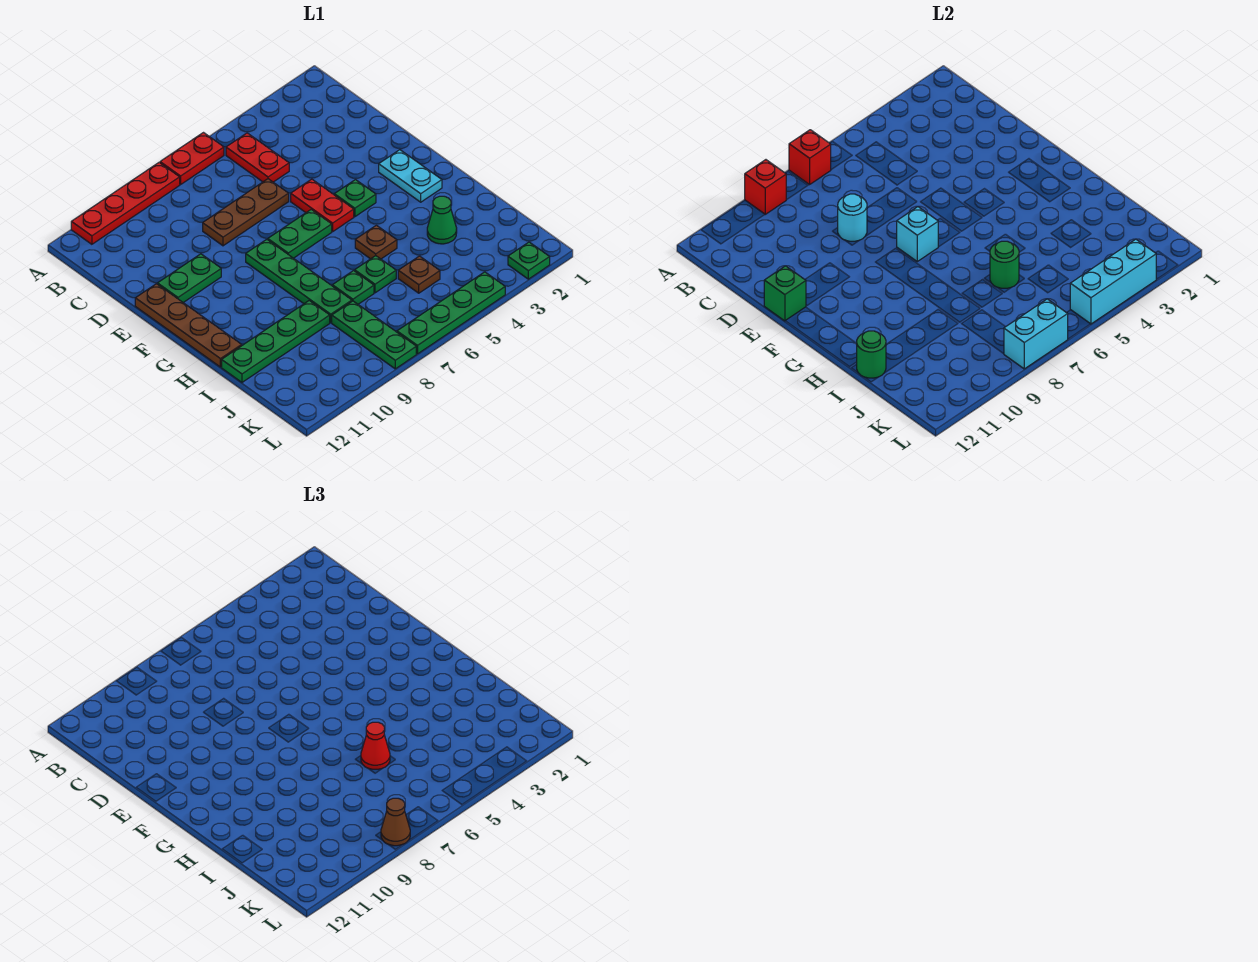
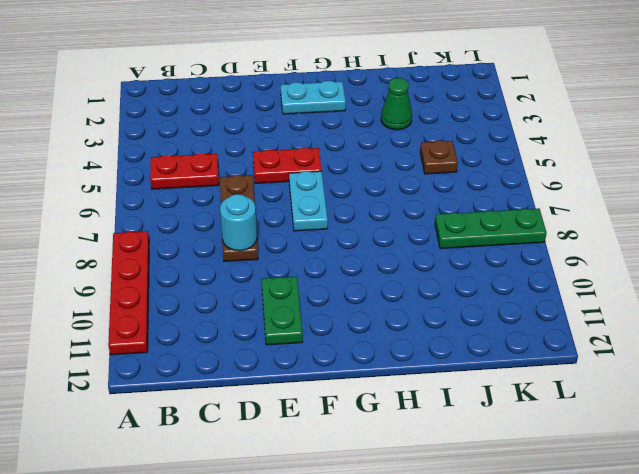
cyan plate F6:F7 level 1 -> green plate F6:F7 level 1
none -> red plate A6:A7 level 1
none -> brown plate E12:H12 level 1
none -> green plate F4 level 1
none -> green plate F8:I8 level 1

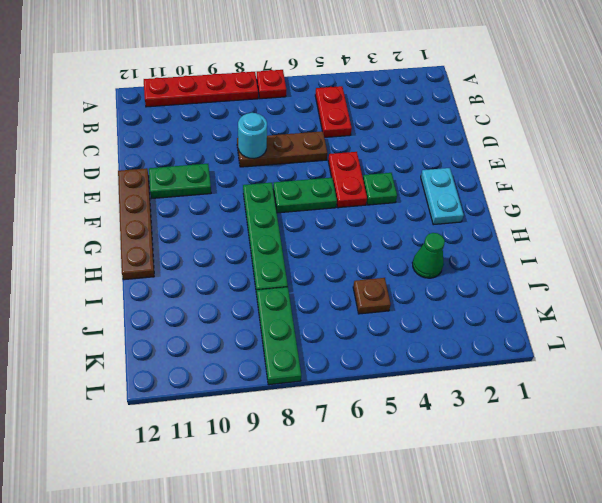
red plate A7 level 1 -> red plate A6:A7 level 1
none -> brown plate H5 level 1
none -> green plate I6 level 1
none -> green plate I7 level 1
none -> green plate I9:I12 level 1

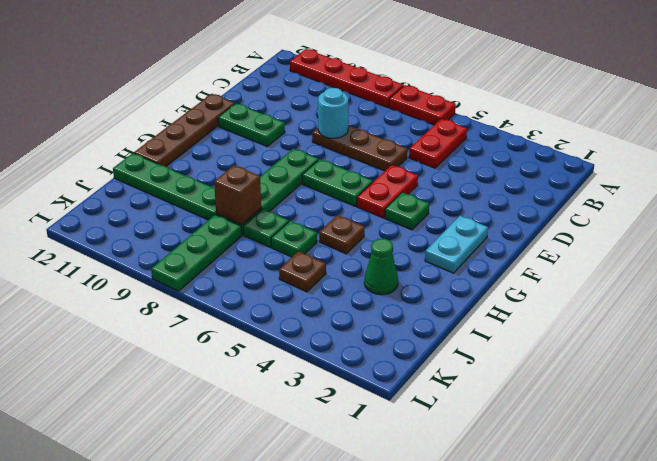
brown brick I8 level 2 -> none
none -> green plate L2 level 1
none -> green plate L4:L7 level 1
none -> red brick A7 level 2
none -> red brick A9 level 2

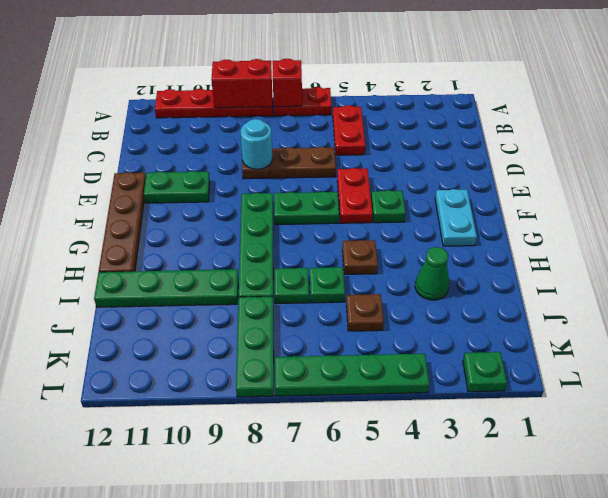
red brick A8:A9 level 2 -> red brick A9 level 2
none -> green brick E12 level 2
none -> cyan brick F7 level 2
none -> green round brick I6 level 2
none -> green round brick I12 level 2

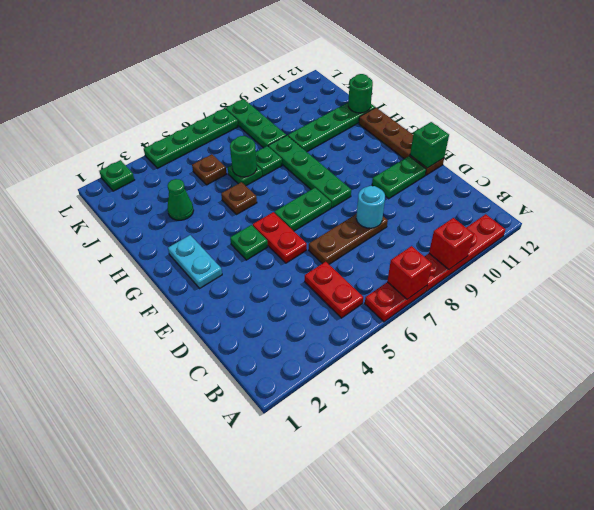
none -> cyan brick F7 level 2
none -> cyan brick L3:L5 level 2
none -> cyan brick L7:L8 level 2
none -> red cone I6 level 3

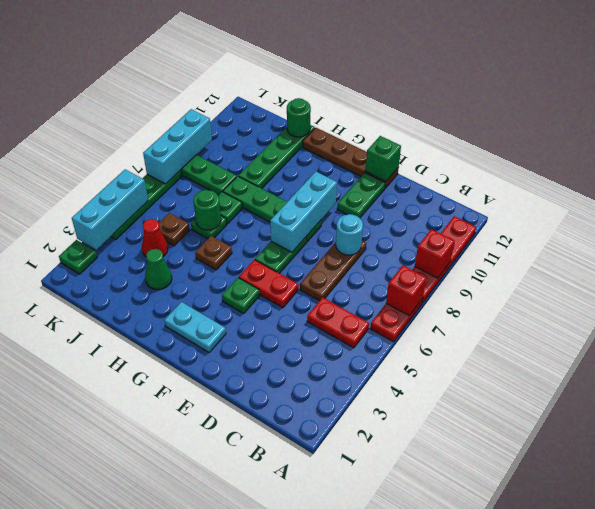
cyan brick F7:F9 level 2 -> cyan brick F7 level 2
red cone J4 level 1 -> red cone I6 level 3
cyan brick L7:L9 level 2 -> cyan brick L7:L8 level 2
none -> brown cone L8 level 3

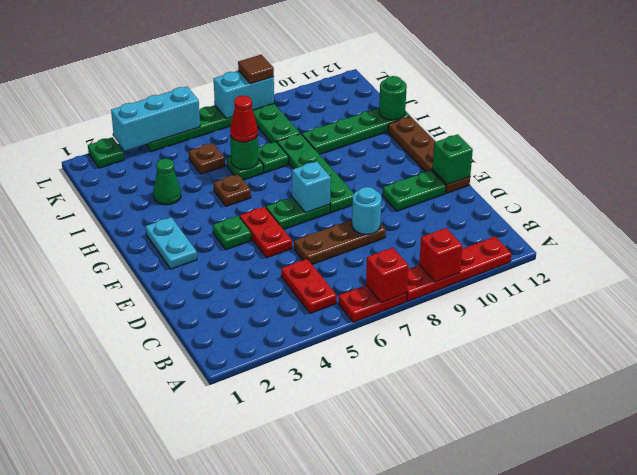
brown tile L8 level 3 -> brown cone L8 level 3

